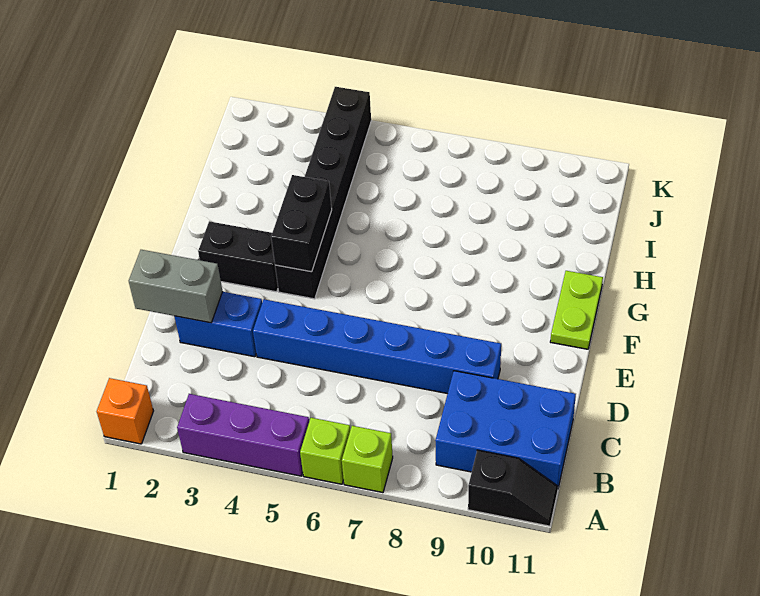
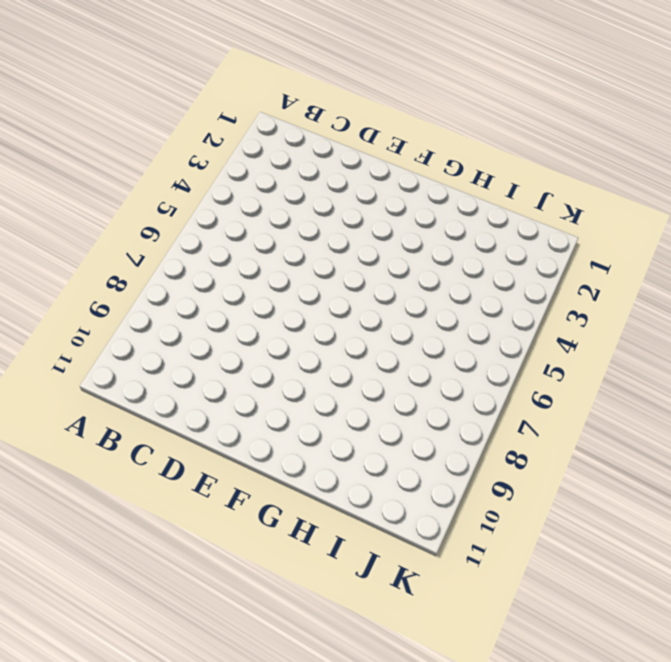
none -> orange brick A1 level 1
none -> purple brick A3:A5 level 1
none -> lime brick A6 level 1

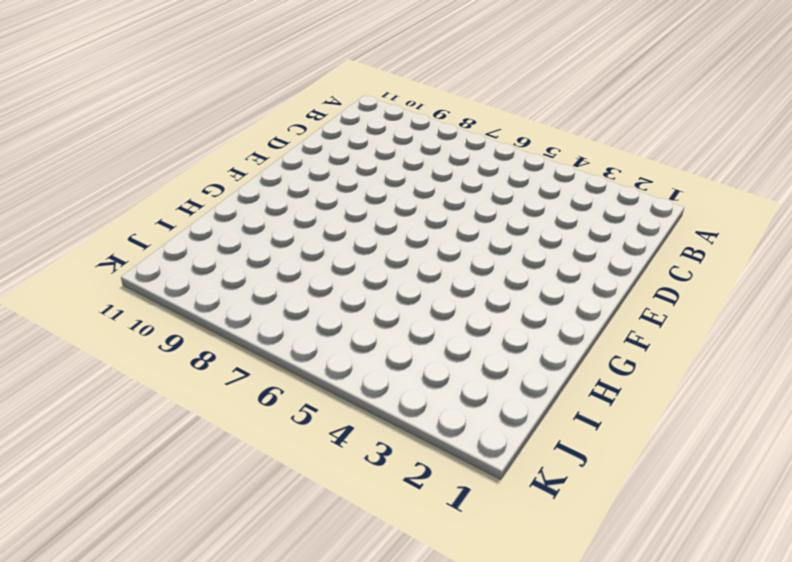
none -> orange brick A1 level 1
none -> purple brick A3:A5 level 1
none -> lime brick A6 level 1

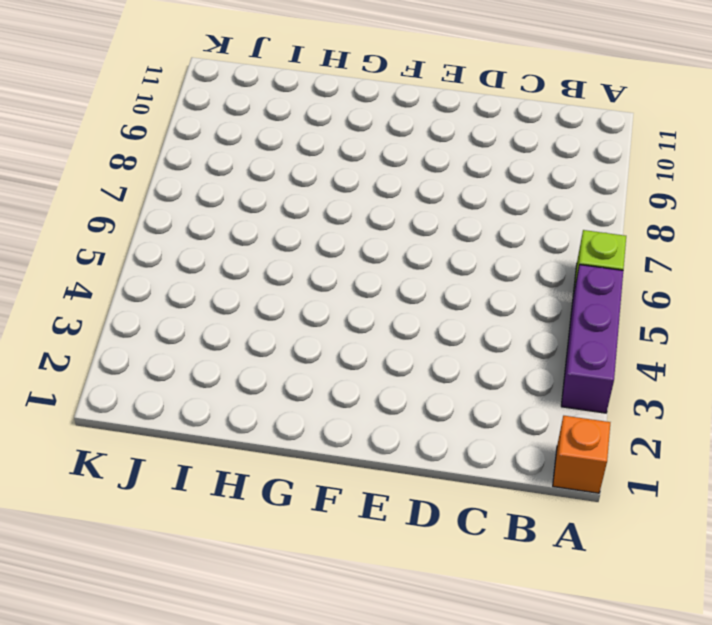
none -> lime brick A7 level 1
none -> black slope A10:A11 level 1 top 10
none -> blue brick B9:C11 level 1

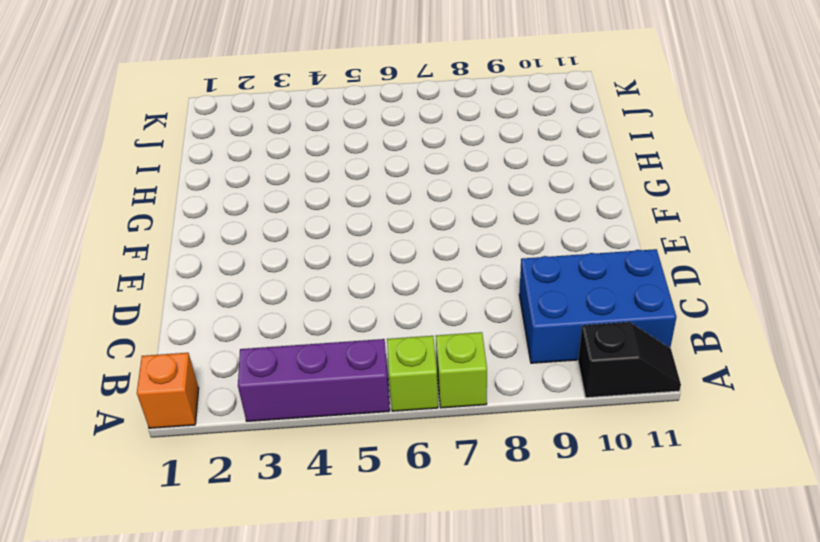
none -> blue brick D2:D3 level 1
none -> blue brick D4:D9 level 1
none -> black brick F2:F3 level 1

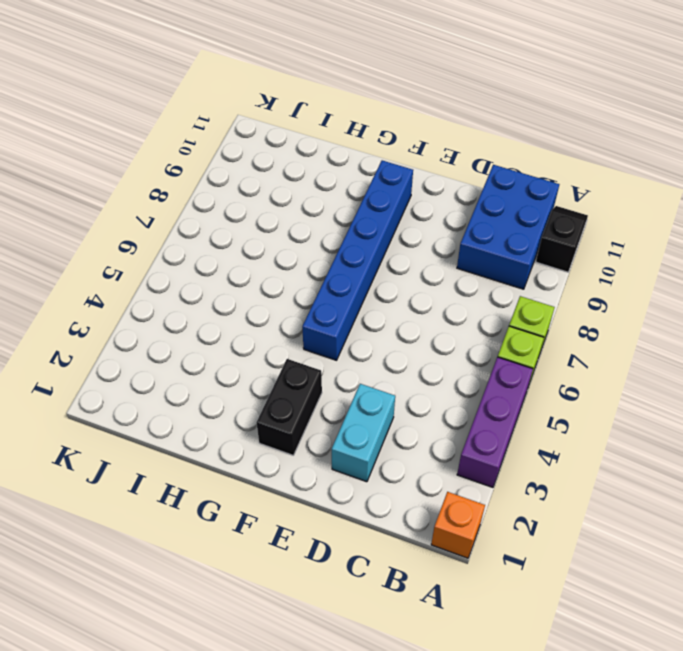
cyan brick D2:D3 level 1 -> blue brick D2:D3 level 1
blue brick F5:F10 level 1 -> blue brick D4:D9 level 1
none -> black brick F4:K4 level 1
none -> lime plate F11:G11 level 1
none -> grey brick D1:D2 level 2

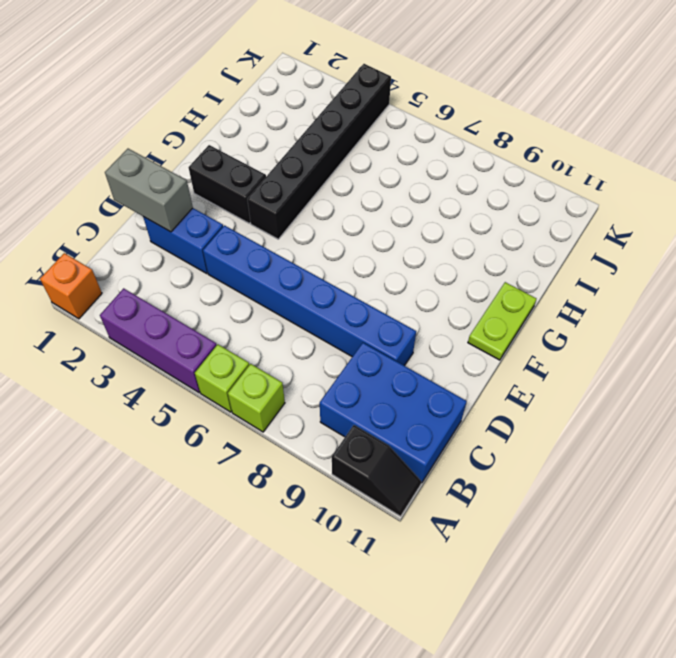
none -> black brick F4:G4 level 2

